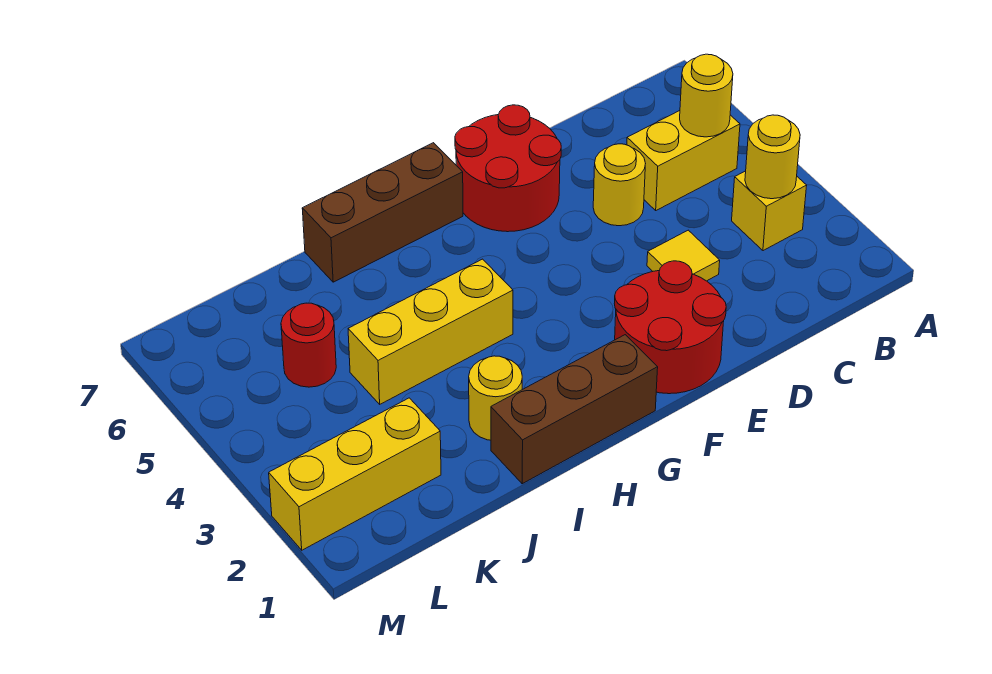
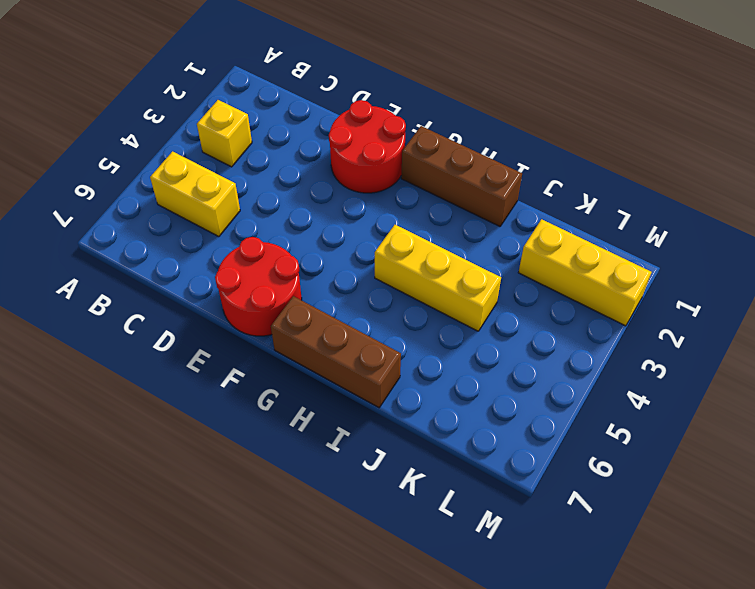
none -> yellow tile D3 level 1
none -> yellow round brick D5 level 1
none -> yellow round brick I2 level 1

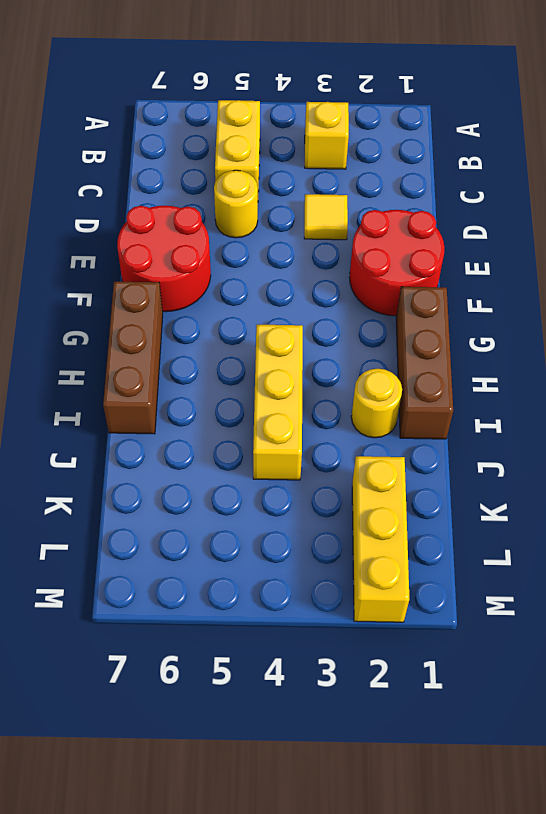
none -> red round brick K5 level 1
none -> yellow round brick B3 level 2
none -> yellow round brick B5 level 2

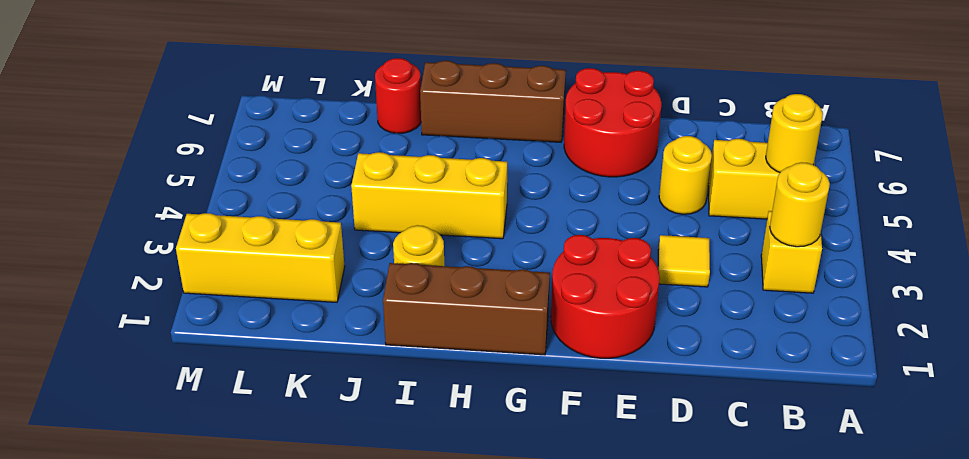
red round brick J7 level 1 -> red round brick K5 level 1

